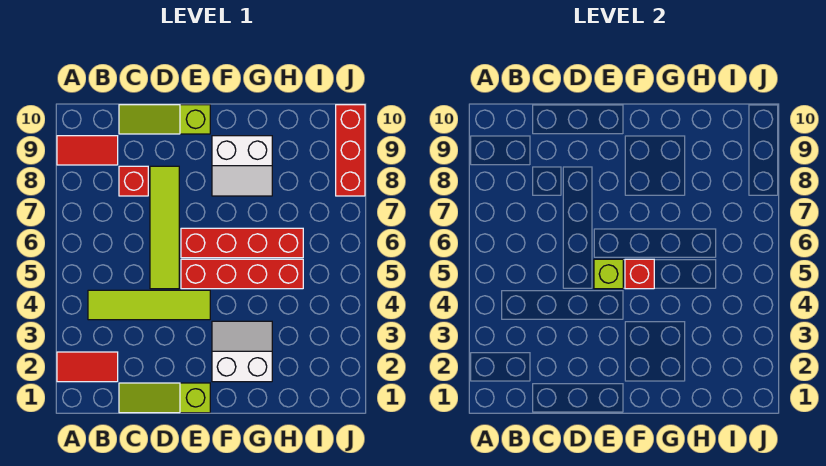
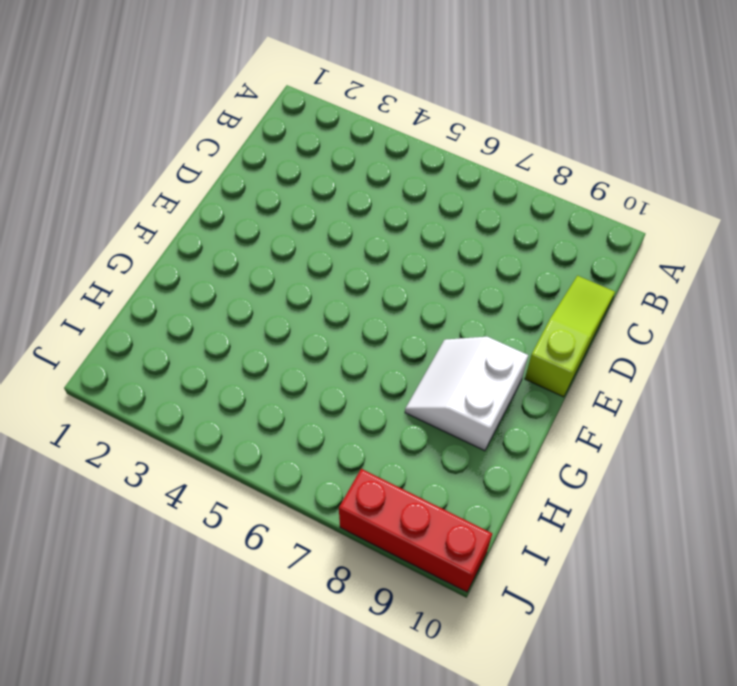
none -> red tile A2:B2 level 1
none -> red tile A9:B9 level 1
none -> lime tile B4:E4 level 1

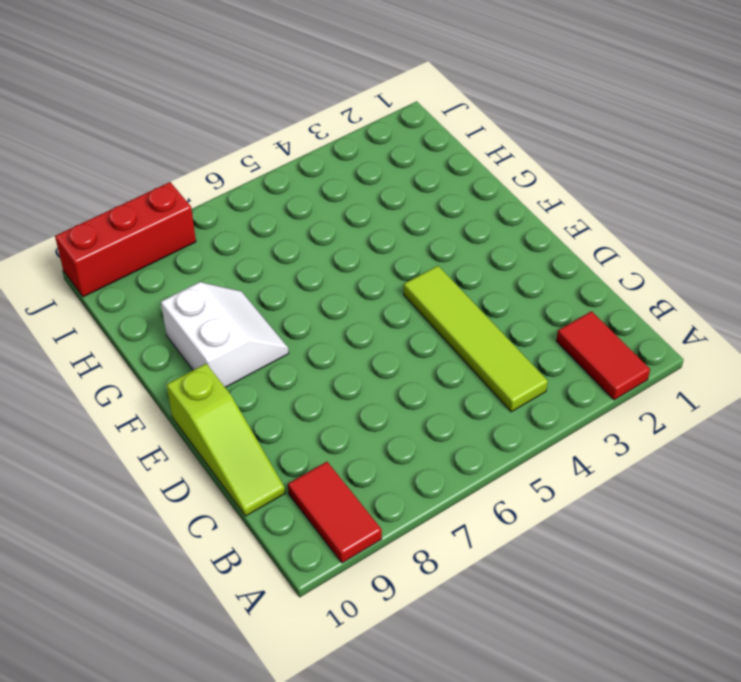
none -> lime slope C1:E1 level 1 top E
none -> red brick C8 level 1
none -> lime tile D5:D8 level 1

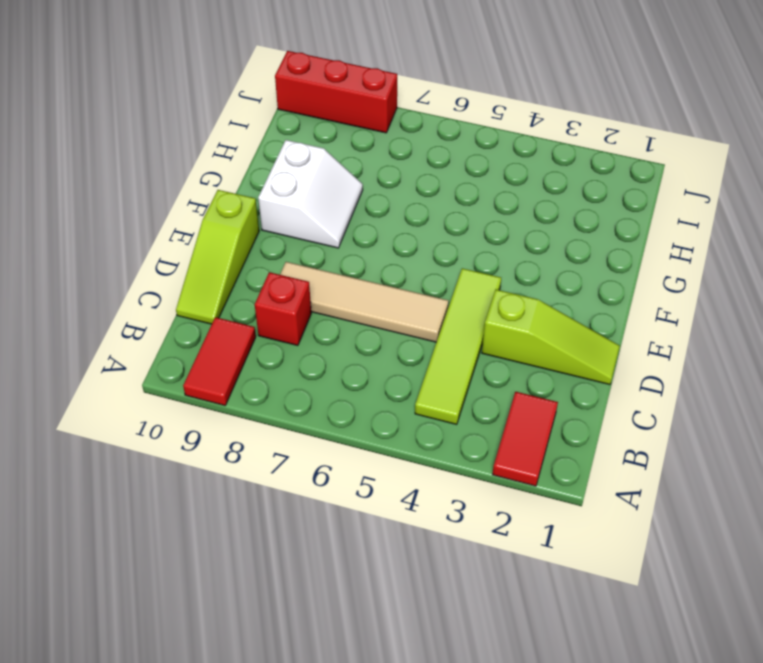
lime slope D1:D3 level 1 top 3 -> lime slope C1:E1 level 1 top E
tan tile D5:D8 level 1 -> lime tile D5:D8 level 1
none -> red brick E5:H5 level 1
none -> red brick E6:H6 level 1
none -> white slope F2:G3 level 1 top 2

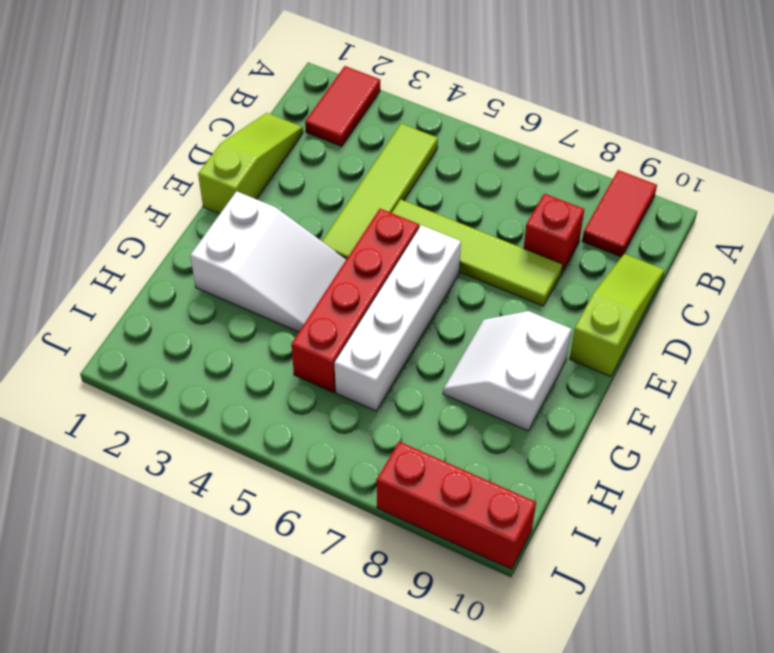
white brick E6:H6 level 1 -> red brick E6:H6 level 1
white slope F2:G4 level 1 top 2 -> white slope F2:G3 level 1 top 2
none -> lime brick E5 level 2
none -> red brick F5 level 2

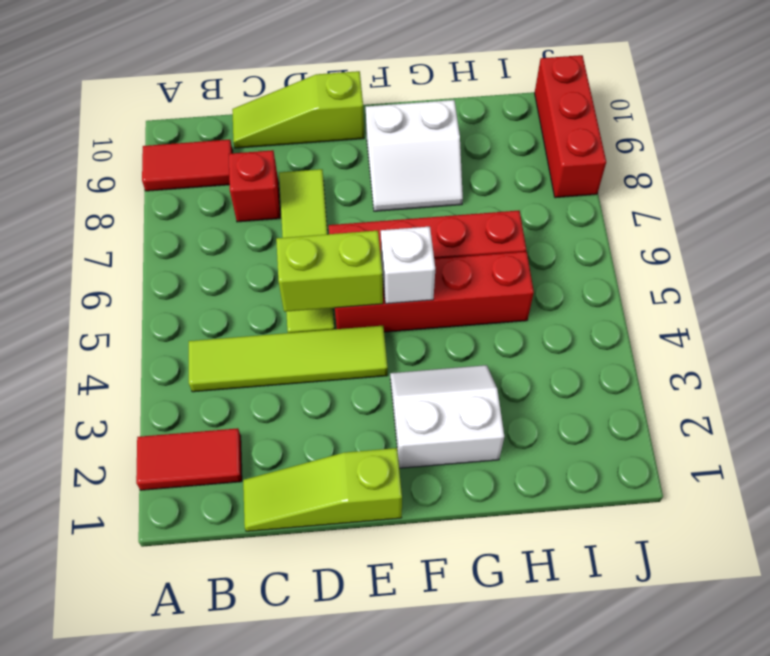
lime brick D5:E5 level 2 -> lime brick E5 level 2
white brick F5 level 2 -> red brick F5 level 2

